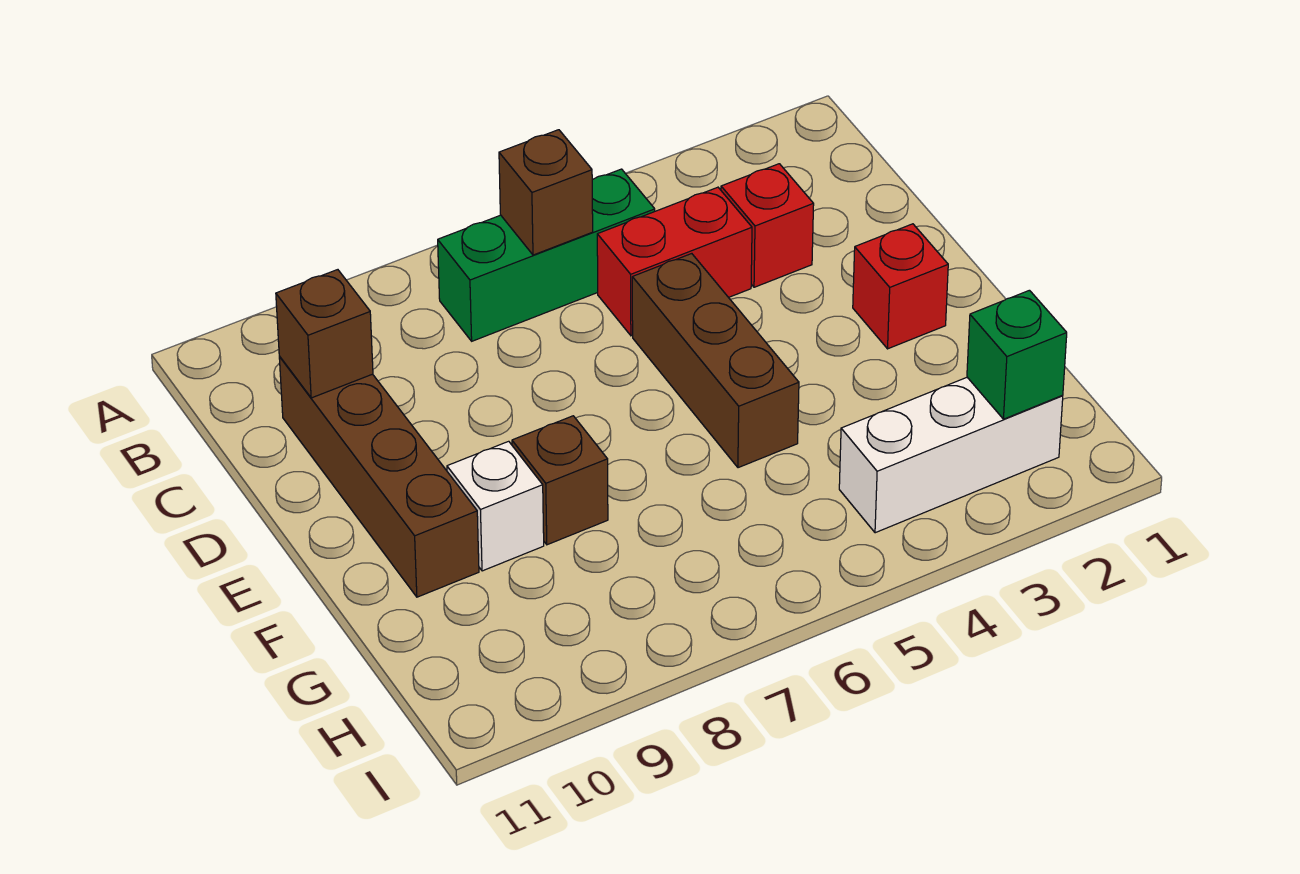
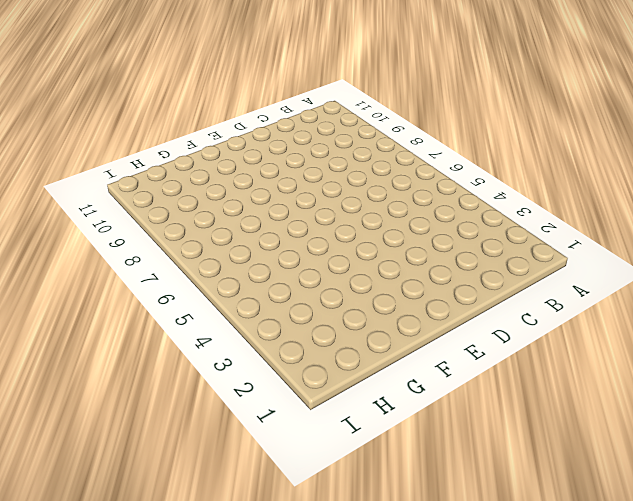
none -> green brick B5:B7 level 1
none -> red brick C3 level 1
none -> red brick C4:C5 level 1

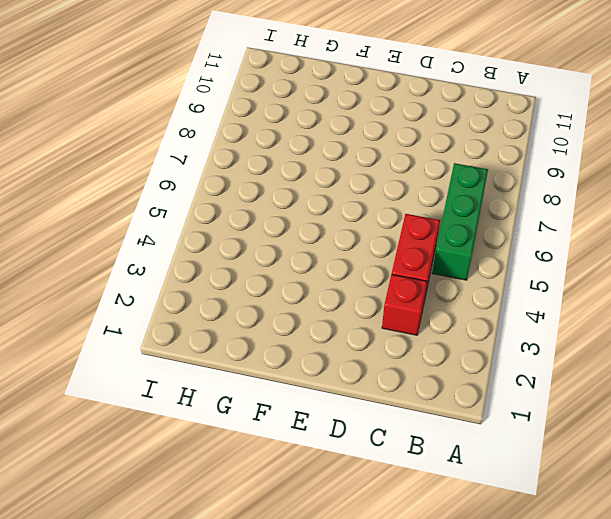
none -> brown brick C10:F10 level 1
none -> brown brick D5:F5 level 1
none -> red brick E2 level 1

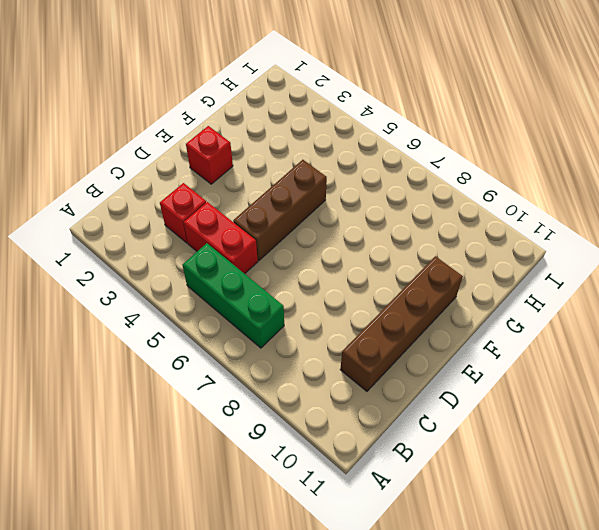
none -> brown brick F8 level 1
none -> white brick F9 level 1
none -> white brick H2:H4 level 1

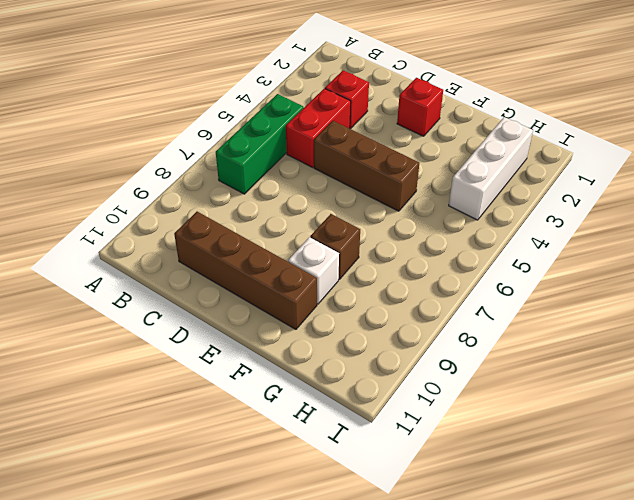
none -> brown brick B6 level 2
none -> brown brick C10 level 2
none -> green brick H2 level 2

